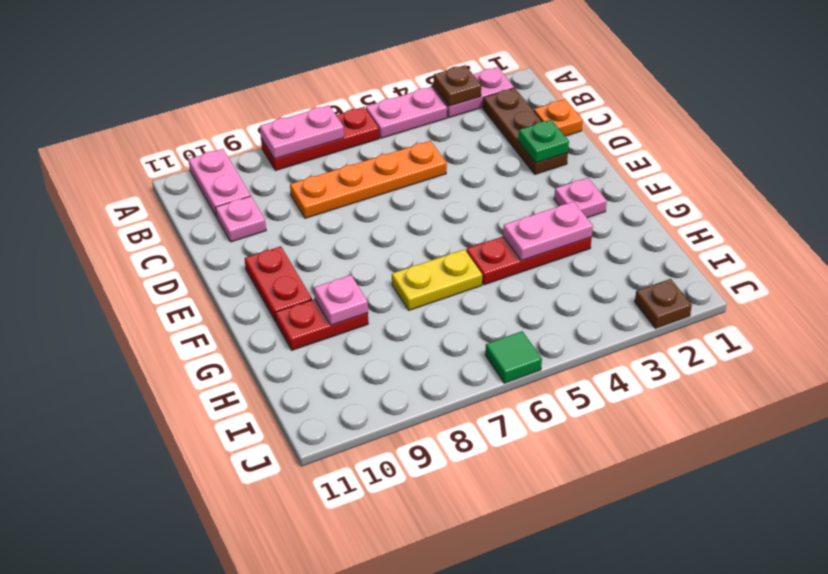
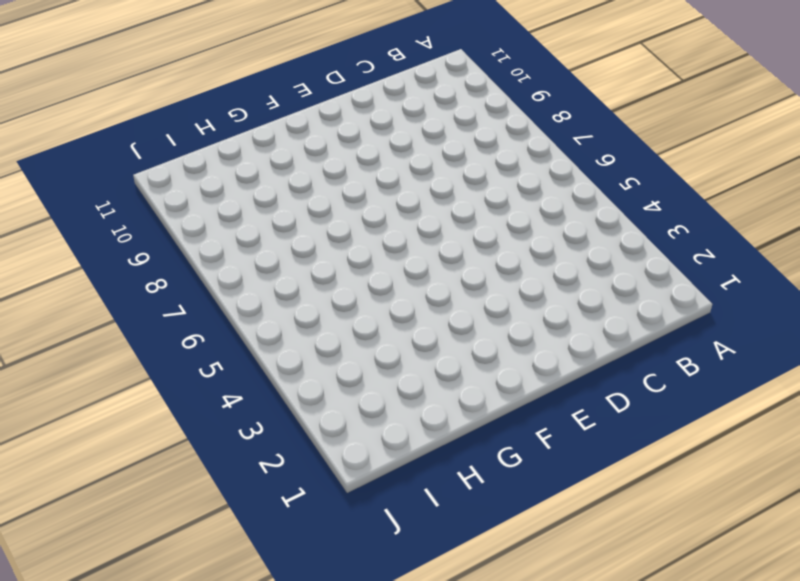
none -> pink plate A2:A3 level 1
none -> pink plate A4:A5 level 1
none -> red plate A6:A8 level 1

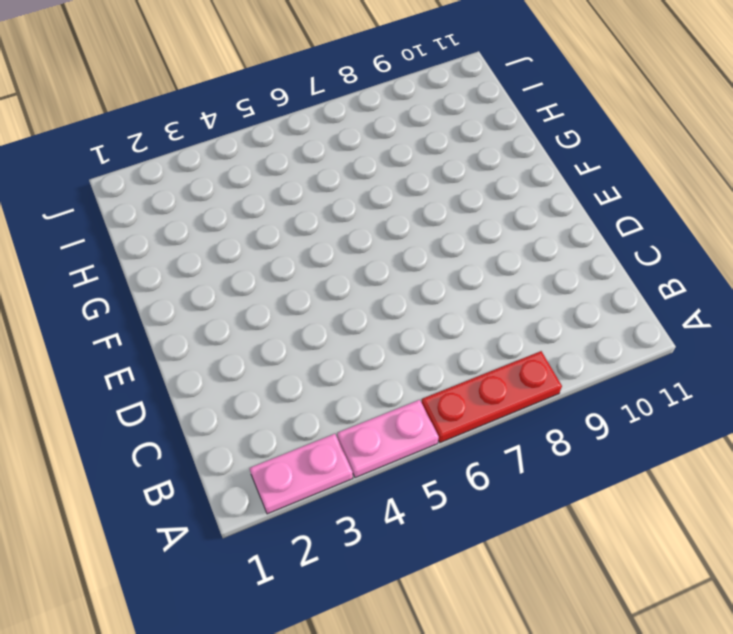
none -> pink plate A10:B10 level 1
none -> brown plate B2:D2 level 1
none -> orange plate C1 level 1

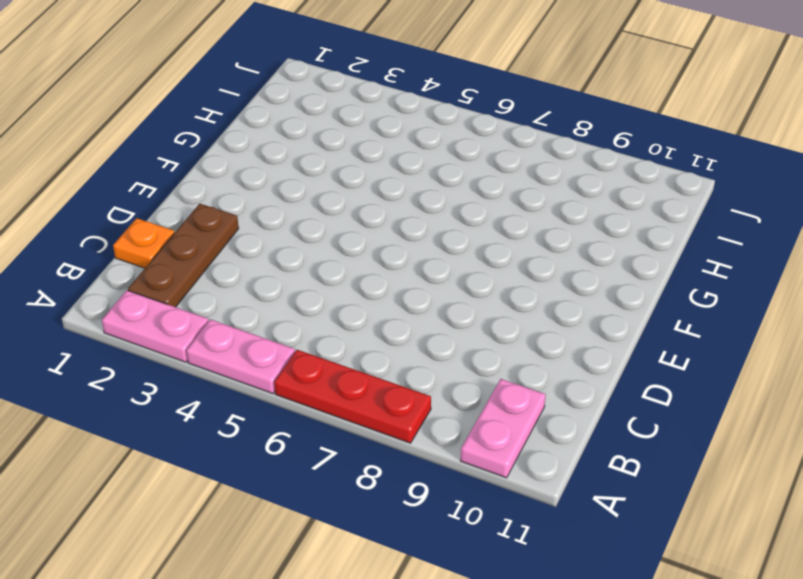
none -> orange plate C5:C8 level 1
none -> pink plate C10 level 1
none -> red plate E10:F10 level 1

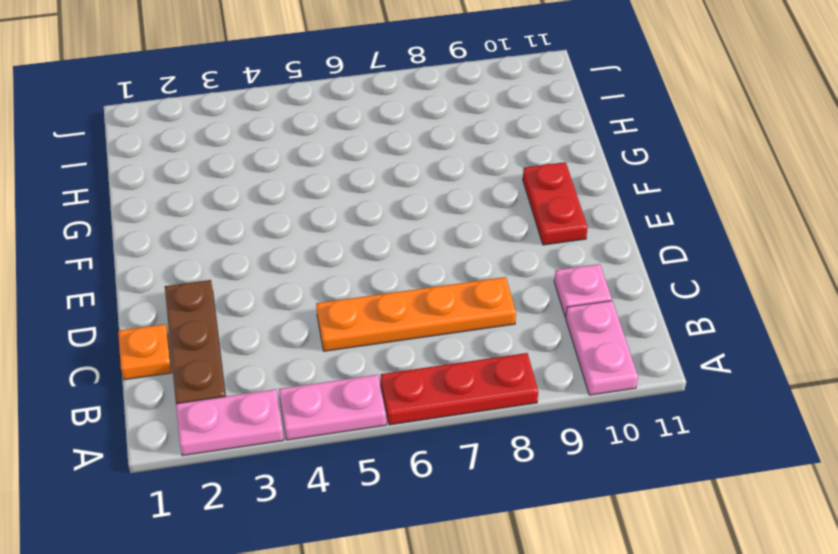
none -> pink plate F2 level 1
none -> red plate G3:G5 level 1
none -> yellow plate G6:G7 level 1

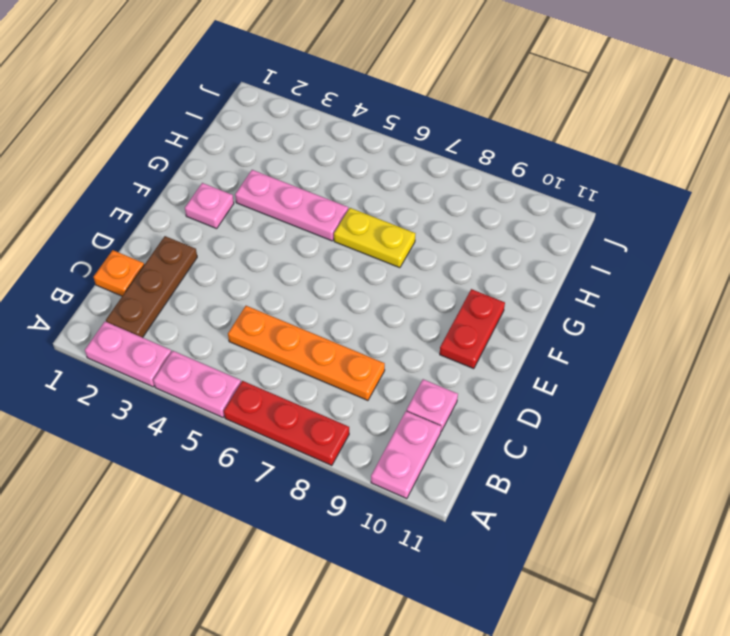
pink plate G3:G5 level 1 -> red plate G3:G5 level 1
none -> red plate G9:G10 level 1
none -> brown plate J2 level 1
none -> green tile J6 level 1

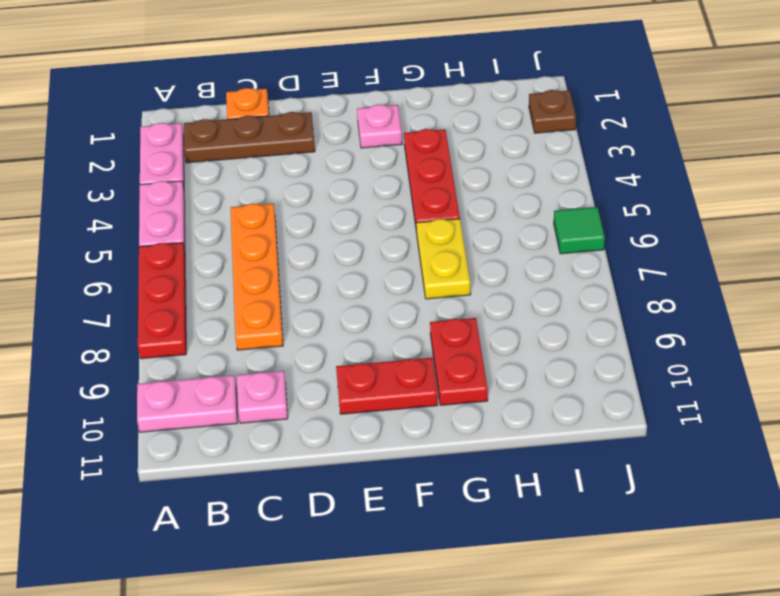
none -> brown plate A3 level 2
none -> pink plate A7:A8 level 2
none -> green plate D2 level 2

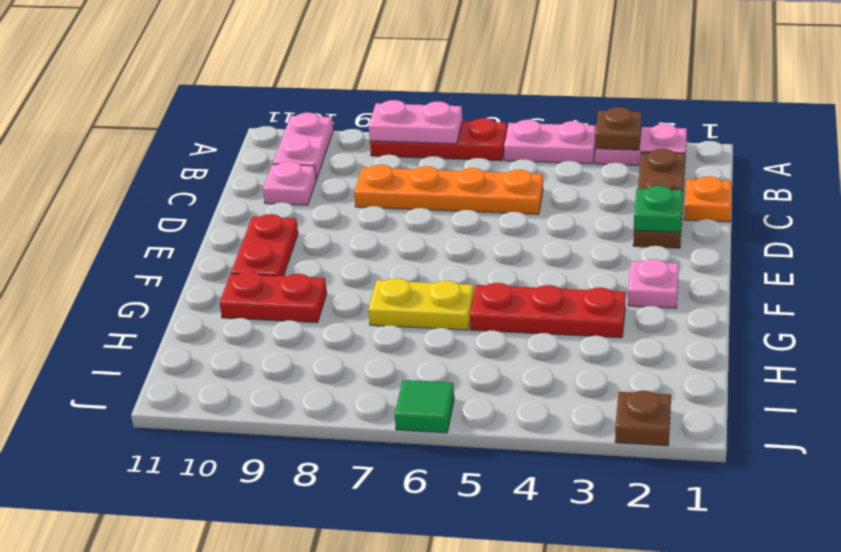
none -> pink plate G3:G4 level 2
none -> pink plate G9 level 2

